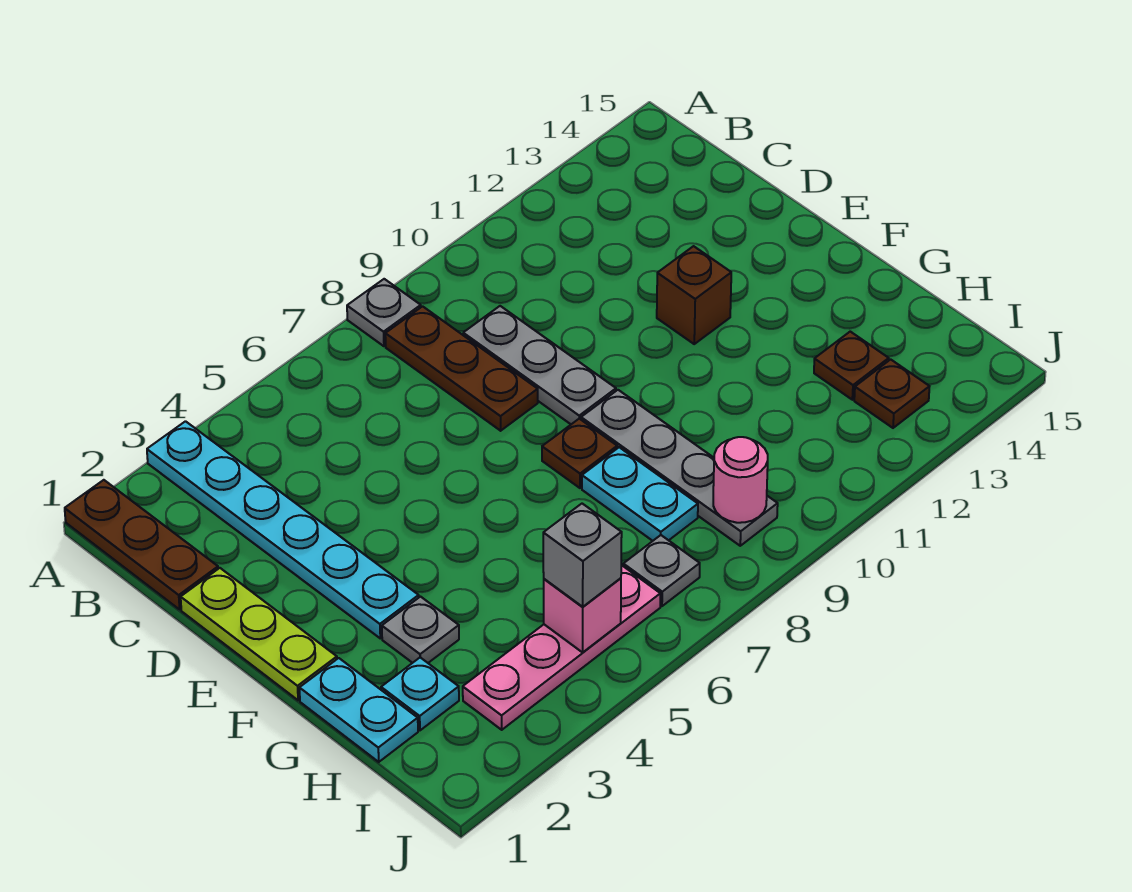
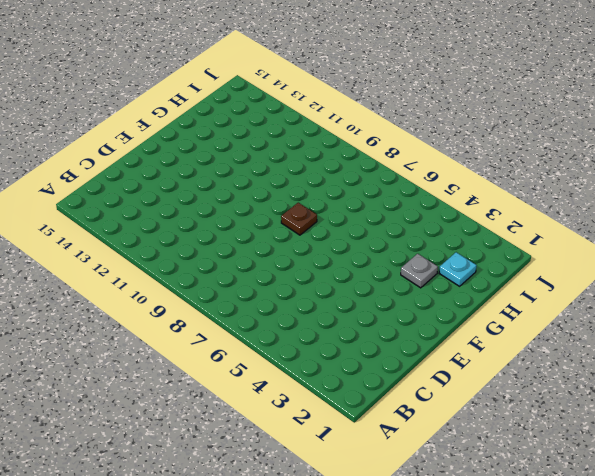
none -> brown plate A1:C1 level 1
none -> cyan plate A3:F3 level 1
none -> grey plate A8 level 1

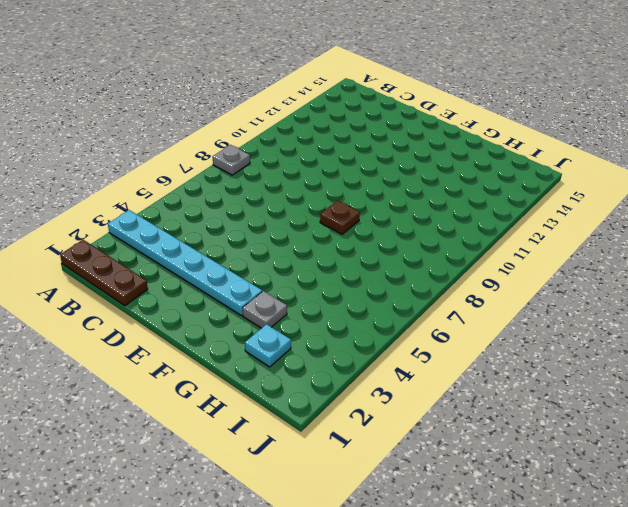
none -> brown plate B8:D8 level 1
none -> grey plate C9:E9 level 1
none -> lime plate D1:F1 level 1

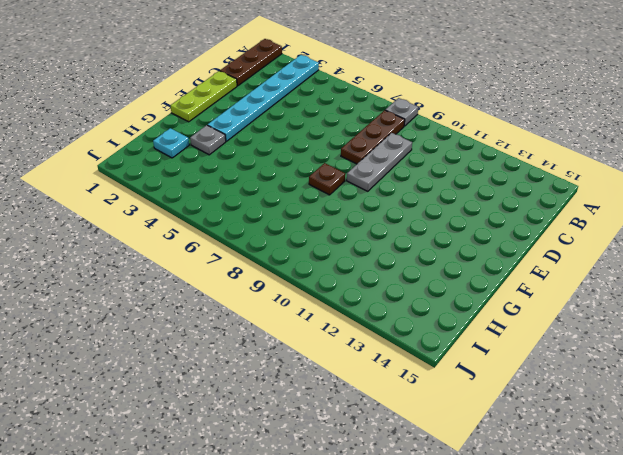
none -> brown brick E12 level 1
none -> grey plate F9:I9 level 1
none -> cyan plate G1:H1 level 1

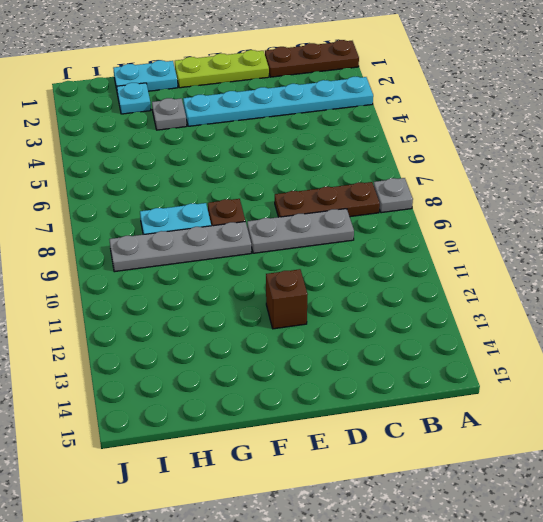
none -> brown plate H13 level 1
none -> pink plate I3:I6 level 1
none -> grey plate I7 level 1

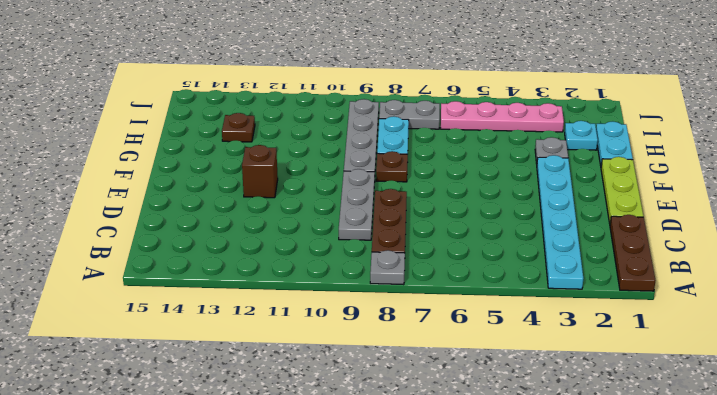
grey plate I7:I8 level 1 -> grey plate I7 level 1
none -> brown plate I13 level 1
none -> pink brick I5 level 2
none -> pink round brick I9 level 2

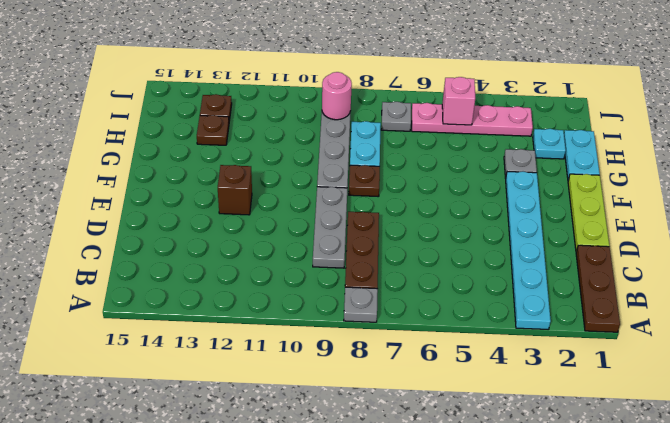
none -> grey brick I5 level 3

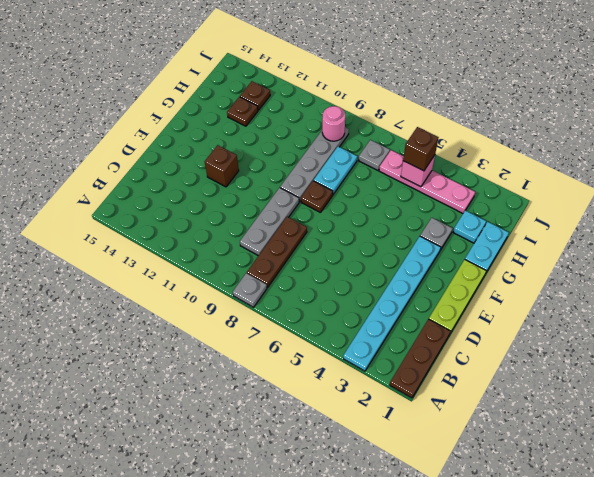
brown brick I5 level 3 -> grey brick I5 level 3

